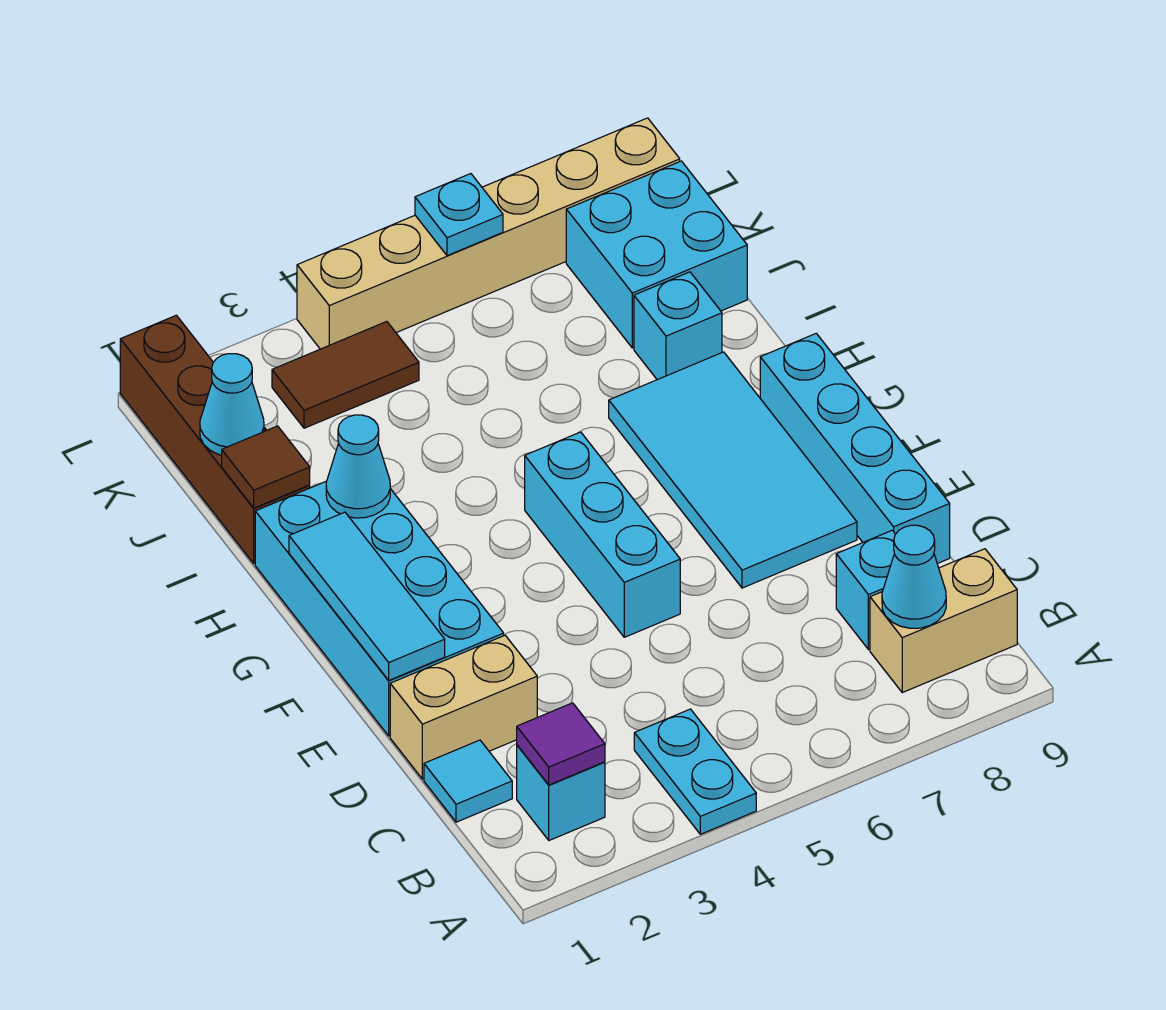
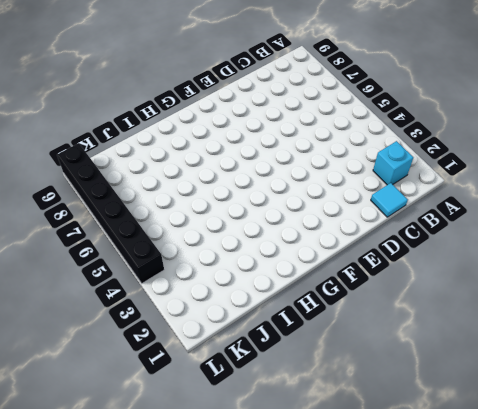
black brick L4:L9 level 1 -> tan brick L4:L9 level 1
none -> cyan plate A4:B4 level 1
none -> tan brick B8:B9 level 1
none -> cyan brick C8 level 1

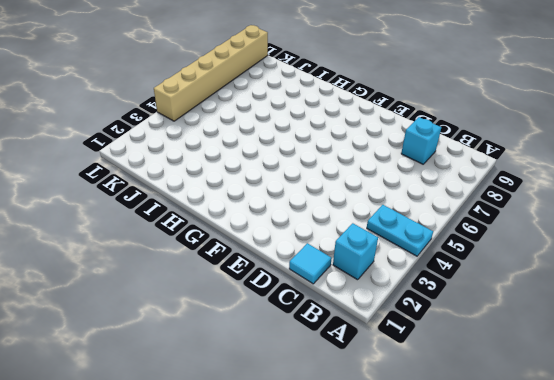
none -> tan brick B8:B9 level 1
none -> tan brick D1:D2 level 1
none -> cyan brick D9:G9 level 1

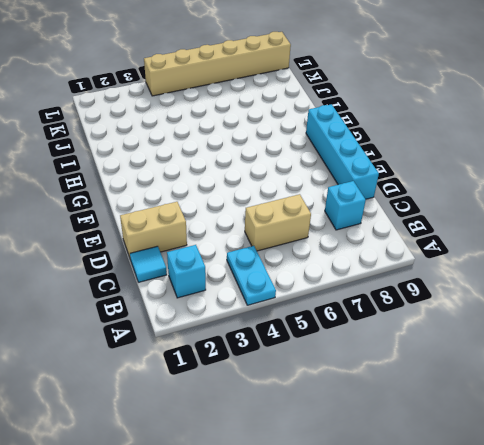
tan brick C5:C6 level 1 -> tan brick B8:B9 level 1
none -> cyan brick E1:H2 level 1
none -> cyan brick E5:G5 level 1
none -> cyan tile E7:H8 level 1

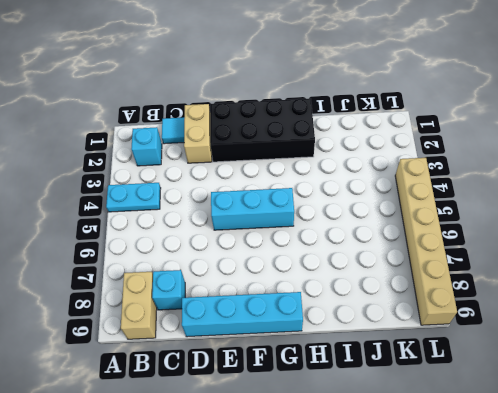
black brick E1:H2 level 1 -> cyan brick E1:H2 level 1
none -> cyan tile E7:H8 level 1
none -> brown brick I1:L1 level 1
none -> cyan brick I8 level 1

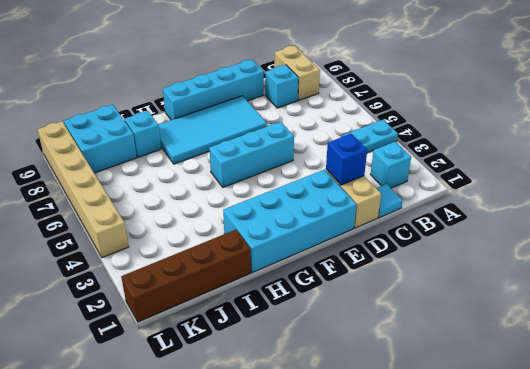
blue brick D2 level 2 -> none
none -> brown tile K3:K4 level 1
none -> purple tile B2 level 2
none -> cyan cone B8 level 2

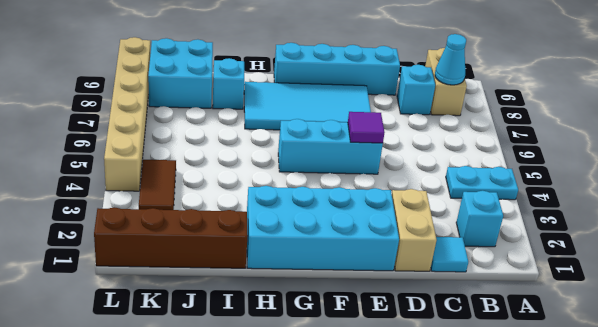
purple tile E5 level 2 -> purple tile B2 level 2
none -> cyan tile E1:G1 level 2
none -> cyan cone H2 level 2
none -> brown tile I1 level 2

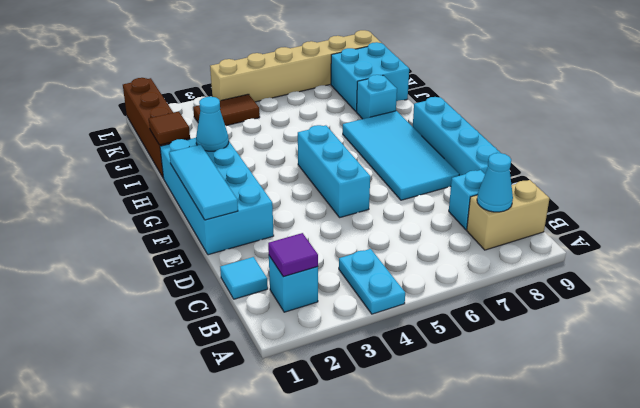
none -> tan brick D1:D2 level 1
none -> cyan cone J1 level 2
none -> cyan plate L6 level 2

